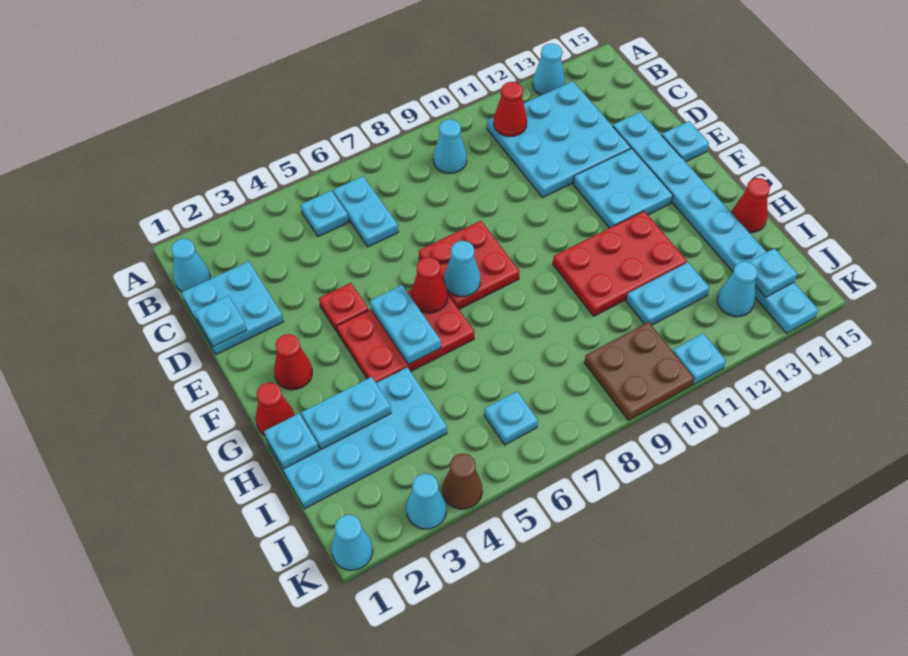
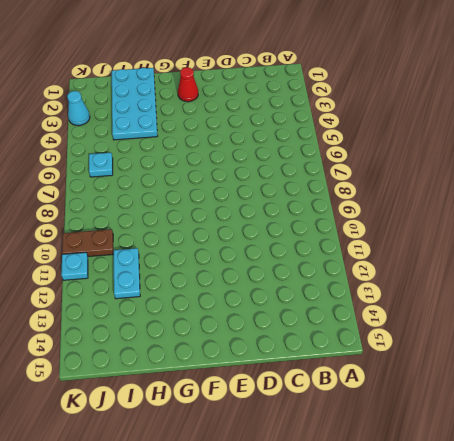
brown plate J10:K10 level 1 -> brown plate J9:K10 level 1
none -> cyan cone A13 level 1
none -> cyan cone B1 level 1
none -> cyan plate B5 level 1
none -> cyan plate B6:C6 level 1

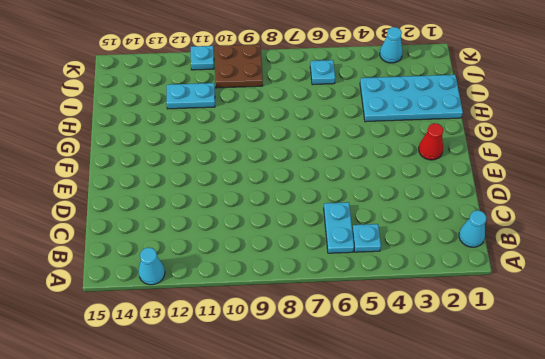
none -> cyan cone B9 level 1
none -> cyan plate B11:D13 level 1
none -> cyan plate C1:D2 level 1
none -> cyan plate D14:K14 level 1

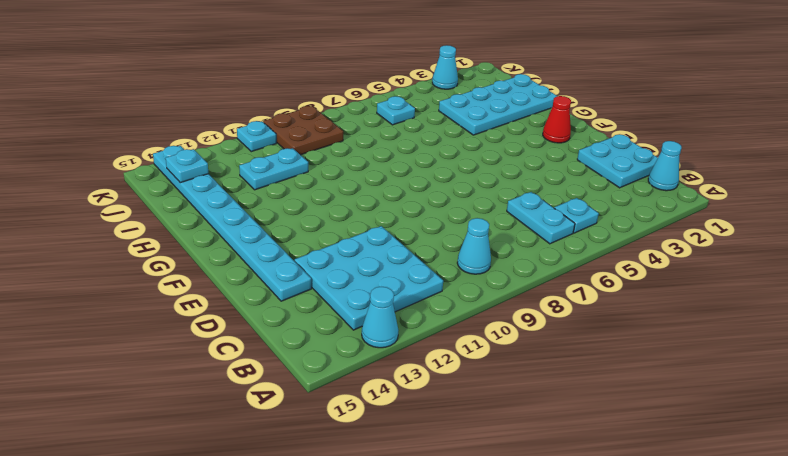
none -> red plate E4 level 1
none -> red plate E7:F8 level 1
none -> cyan plate E12:F13 level 1
none -> cyan plate E15 level 1

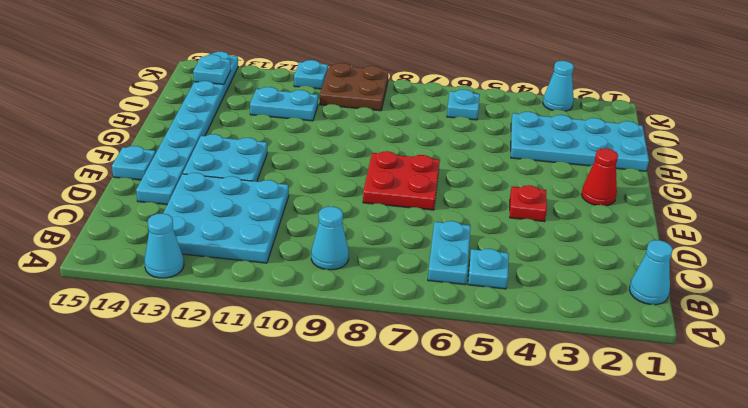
none -> cyan plate C1:D2 level 1
none -> red plate F4:G6 level 1
none -> red cone G1 level 1
none -> red plate G10:H12 level 1

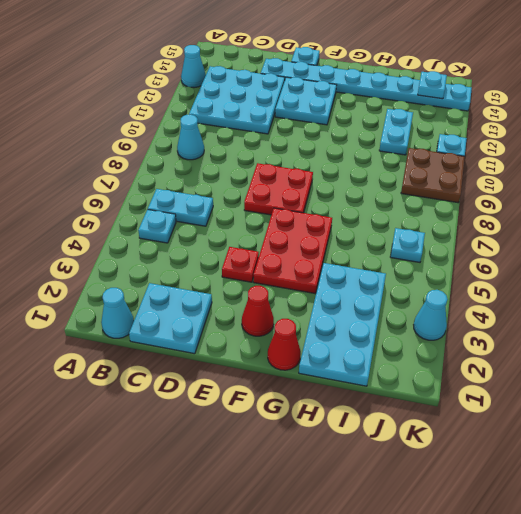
none -> red plate G10:H12 level 1
none -> red cone H15 level 1
none -> cyan cone J13 level 1
none -> cyan cone K1 level 1

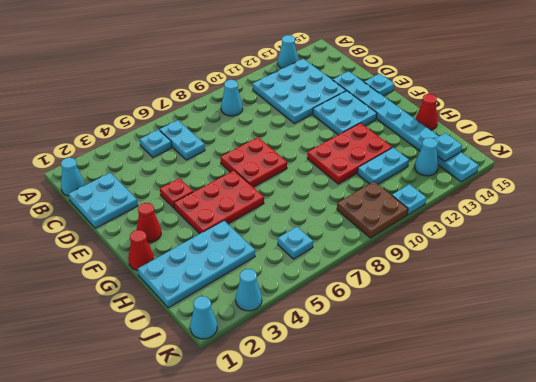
none -> brown cone K4 level 1
none -> red cone B11 level 2
none -> cyan plate D1 level 2
none -> cyan plate F5:G5 level 2

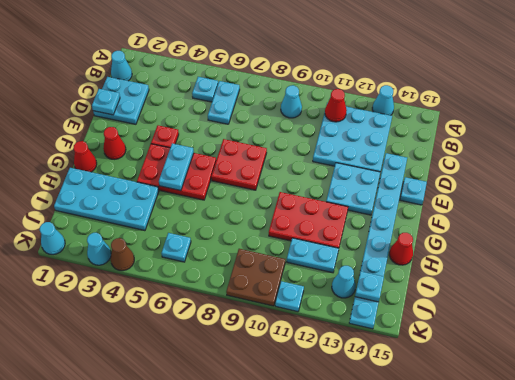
none -> red cone F6 level 2
none -> cyan cone F7 level 2
none -> cyan plate H1 level 2
none -> cyan plate H2:H3 level 2

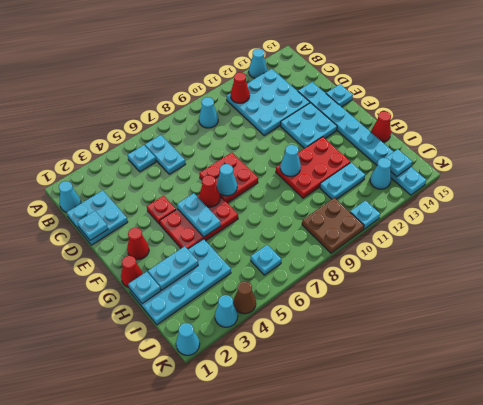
cyan cone G10 level 2 -> none

